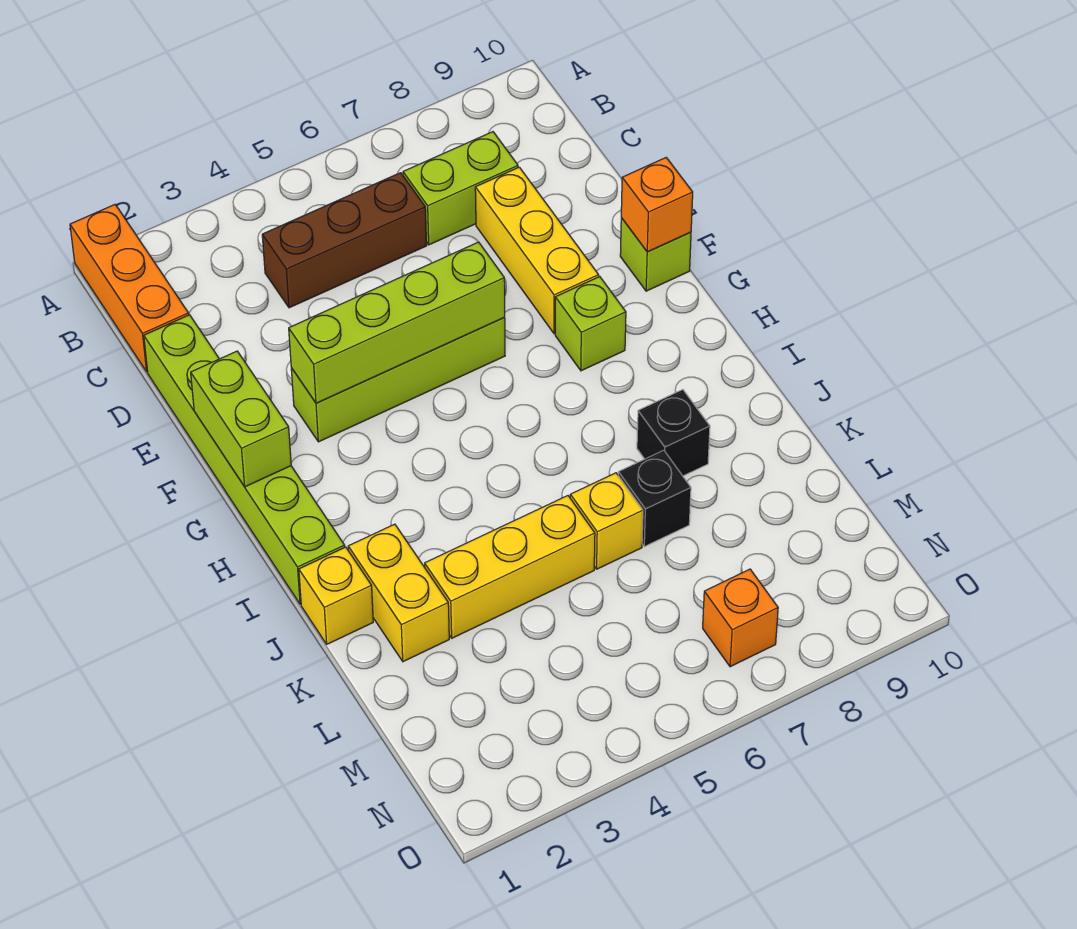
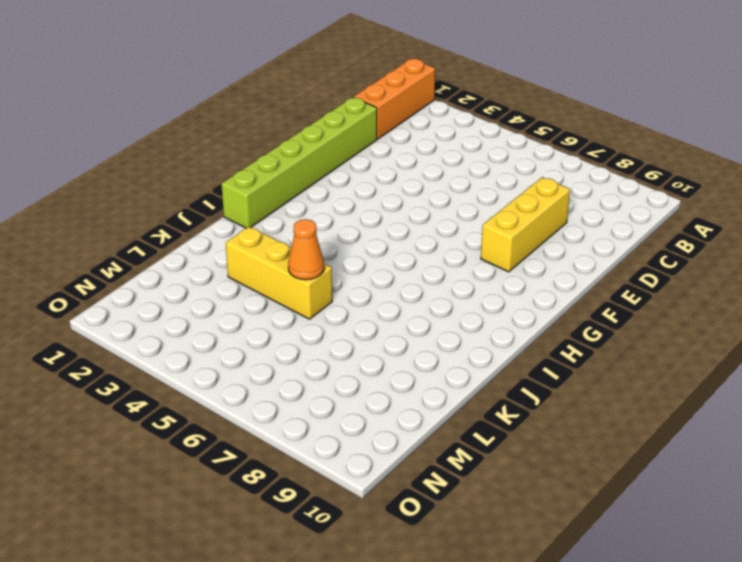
orange cone K5 level 2 -> none
none -> brown brick C4:C6 level 1
none -> lime brick C7:C8 level 1
none -> lime brick F3:F6 level 1

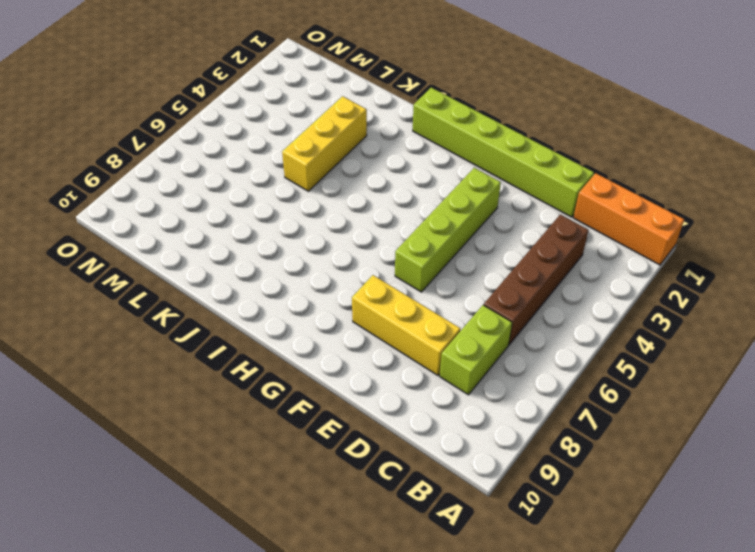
brown brick C3:C6 level 1 -> brown brick C4:C6 level 1
none -> lime brick F10 level 1
none -> lime brick G8 level 1
none -> yellow brick J1 level 1

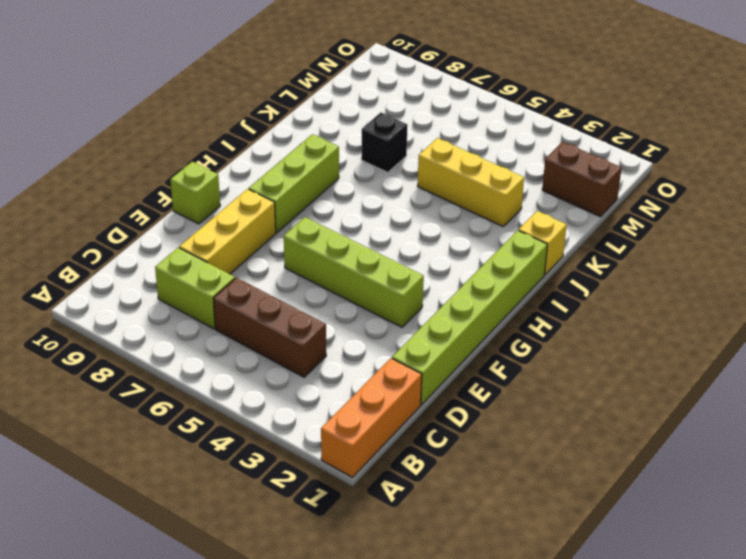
lime brick G8:I8 level 1 -> lime brick G8 level 1
brown brick M1:M2 level 1 -> none
none -> yellow brick J2:K2 level 1
none -> black brick J8 level 1
none -> yellow brick K6 level 1

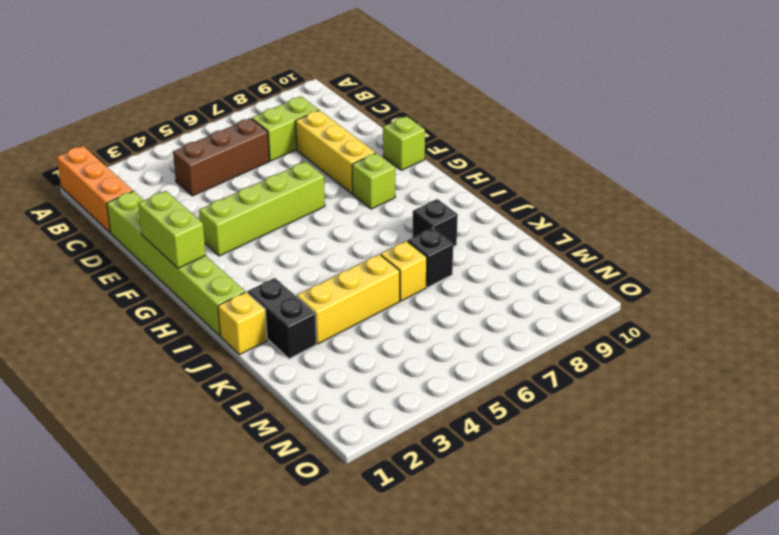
black brick J2:K2 level 1 -> yellow brick J2:K2 level 1
none -> orange brick N7 level 1
none -> lime brick F3:F6 level 2
none -> orange brick F10 level 2

